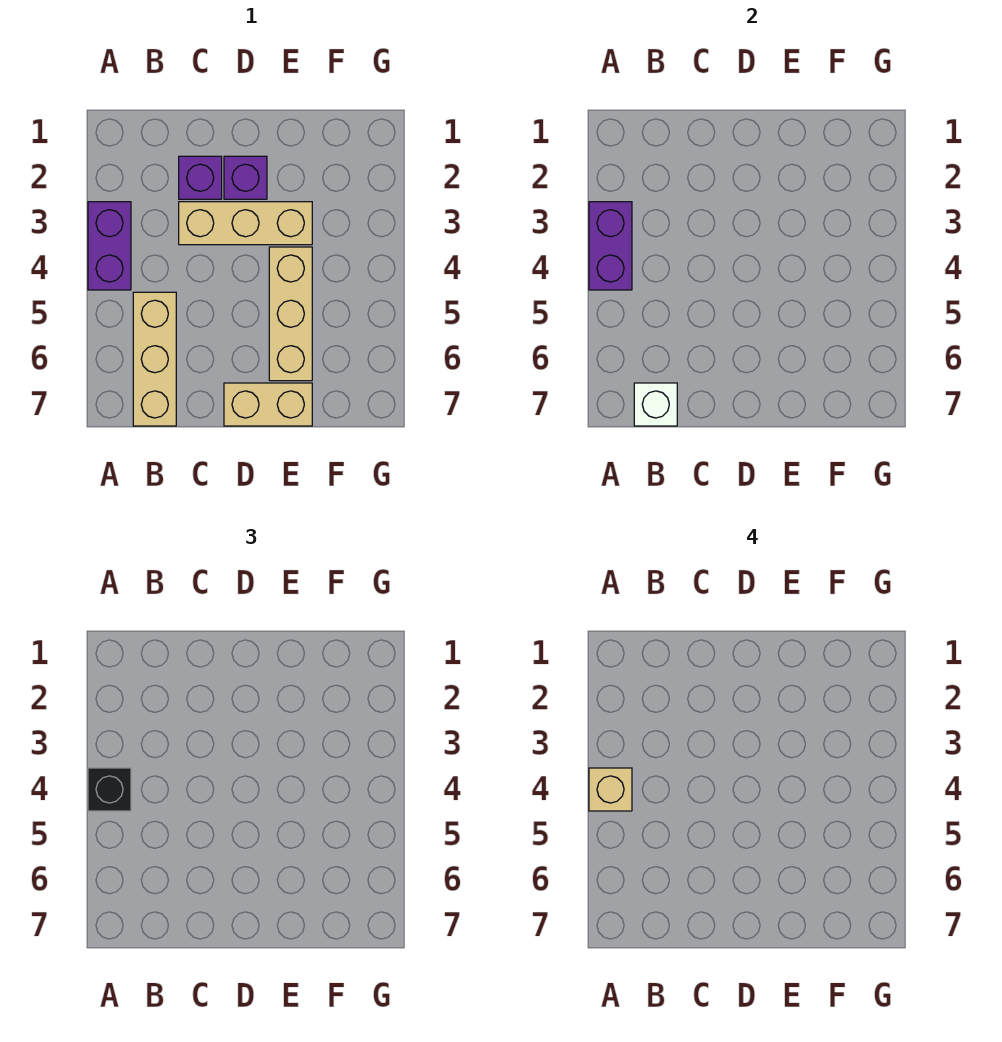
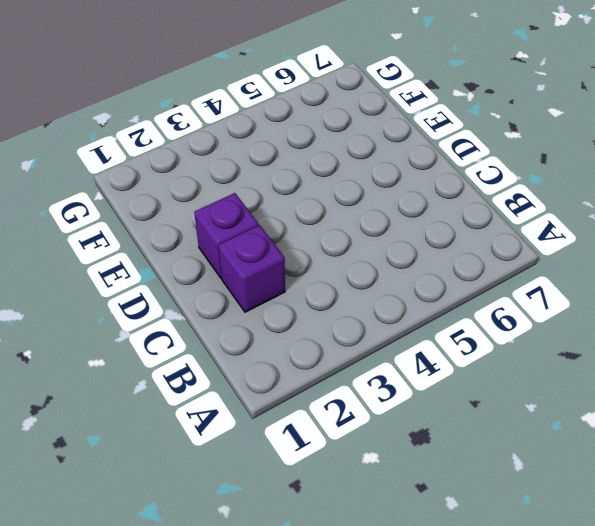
none -> purple brick A3:A4 level 1
none -> tan brick B5:B7 level 1

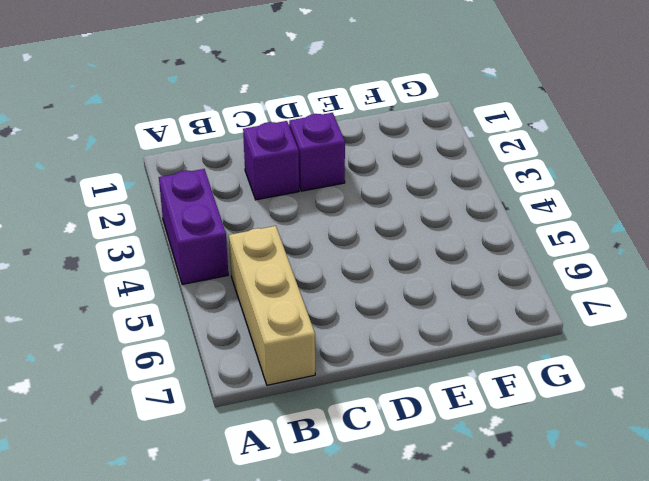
none -> tan brick C3:E3 level 1
none -> tan brick D7:E7 level 1

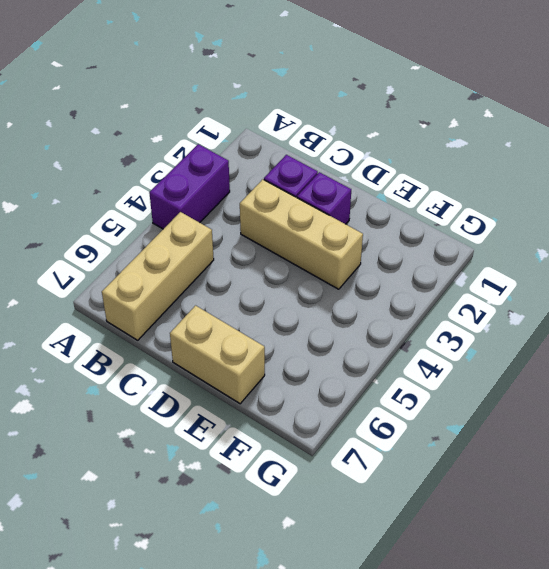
none -> tan brick E4:E6 level 1
none -> purple brick A3:A4 level 2

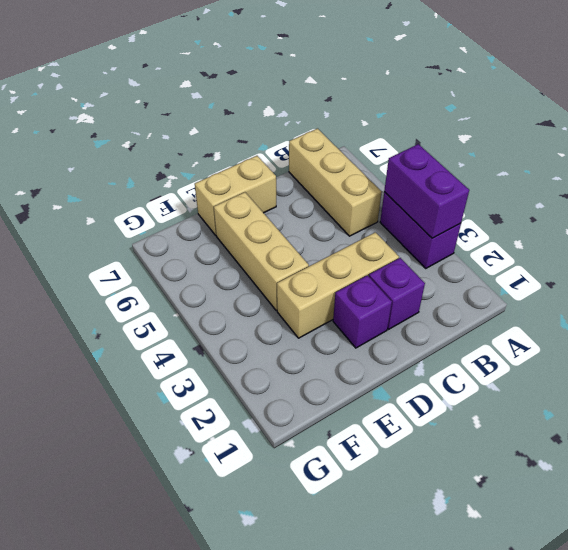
none -> white brick B7 level 2
none -> black brick A4 level 3

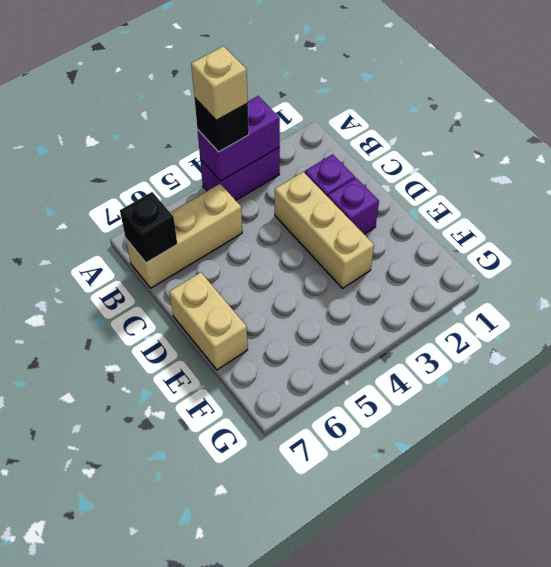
black brick B7 level 2 -> white brick B7 level 2
none -> tan brick E4:E6 level 1

